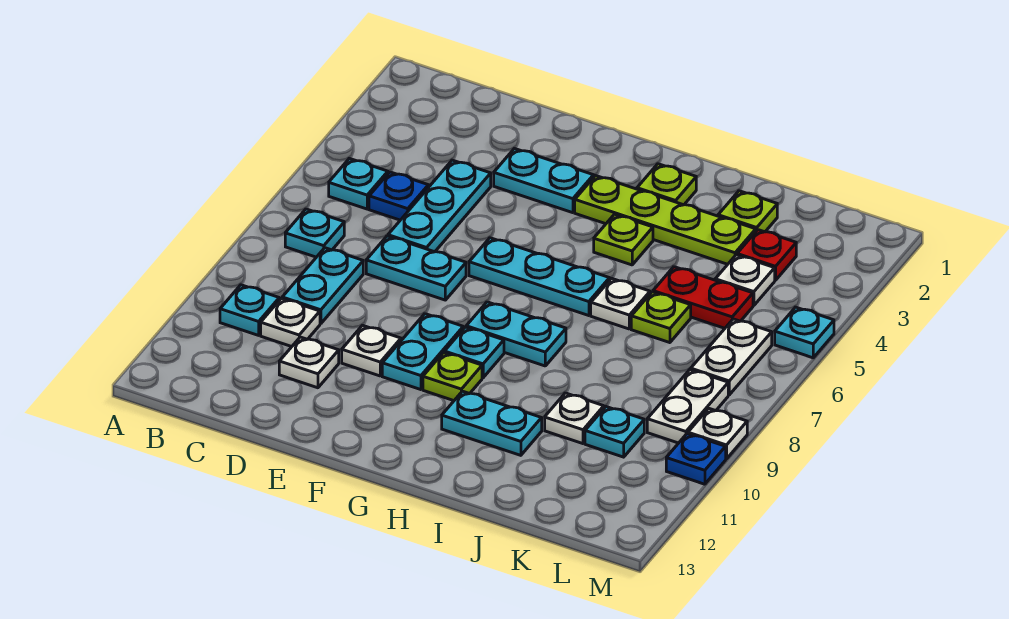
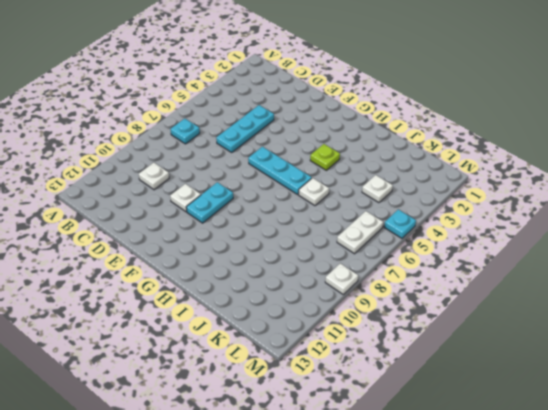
none -> cyan plate B5 level 1
none -> cyan plate B10 level 1
none -> blue plate C5 level 1
none -> cyan plate C8:C9 level 1

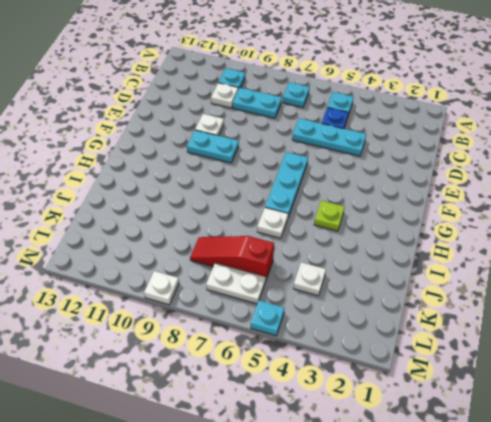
red slope K6:K8 level 1 top 6 -> none
none -> cyan plate D7:E7 level 1
none -> white plate D11 level 1
none -> cyan plate E3:F3 level 1
none -> lime plate G3:J3 level 1

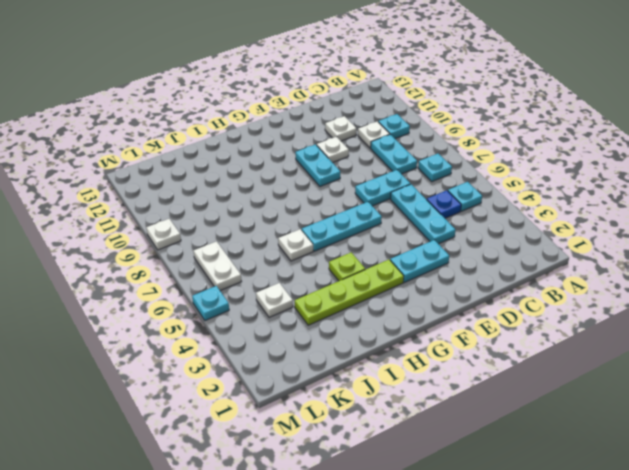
none -> cyan plate G8:H8 level 1
none -> cyan plate G9 level 1
none -> lime plate G10 level 1
none -> lime plate H2 level 1

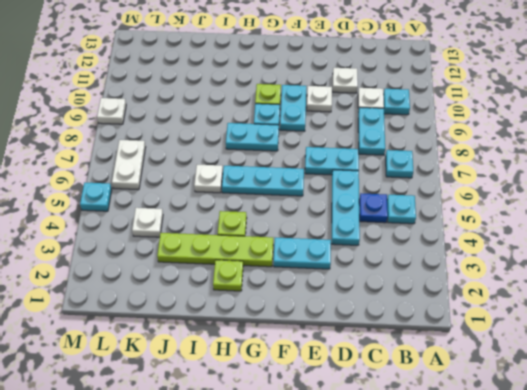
none -> cyan plate H11:I11 level 1
none -> lime plate J2 level 1
none -> red plate J5:K5 level 1
none -> lime plate J6 level 1

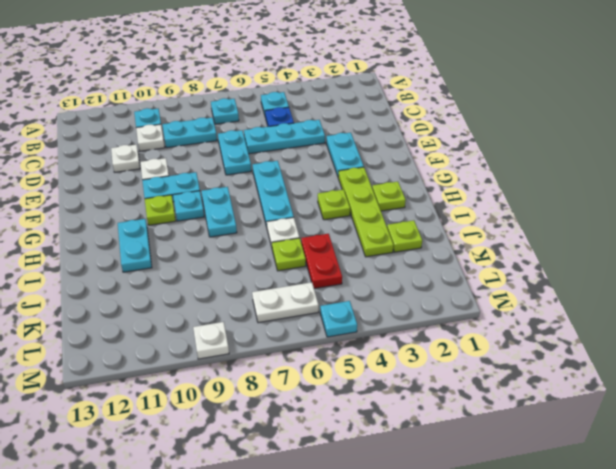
none -> white plate J10 level 1
none -> red plate K3 level 1
none -> white plate K4 level 1
none -> cyan plate K10 level 1

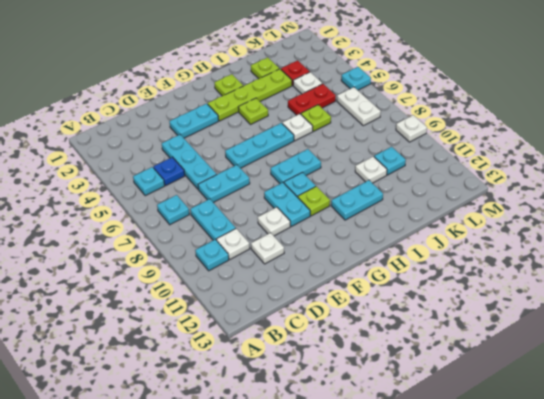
none -> white plate L8:L9 level 1
none -> blue plate M10 level 1

